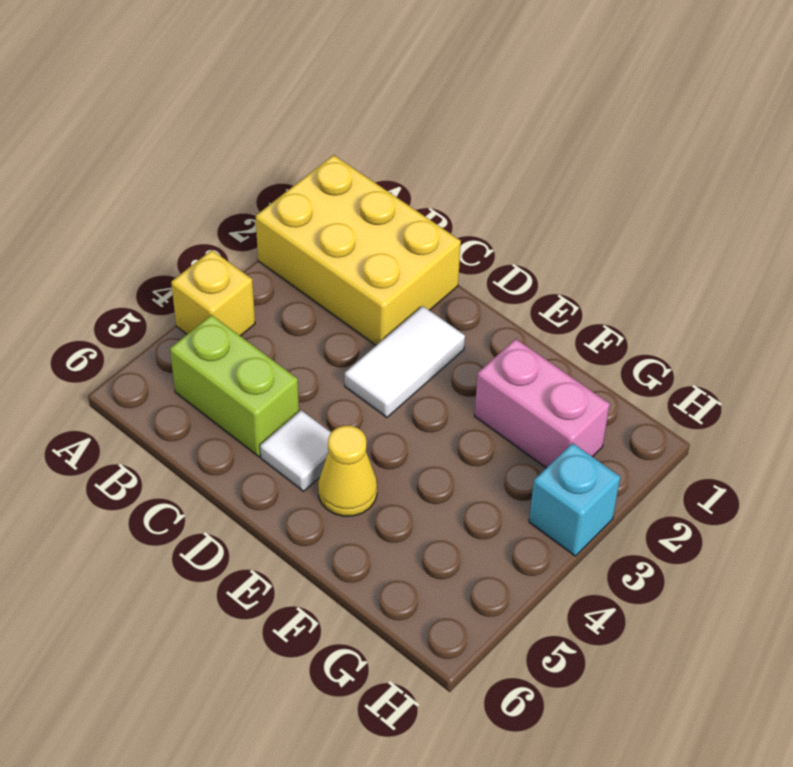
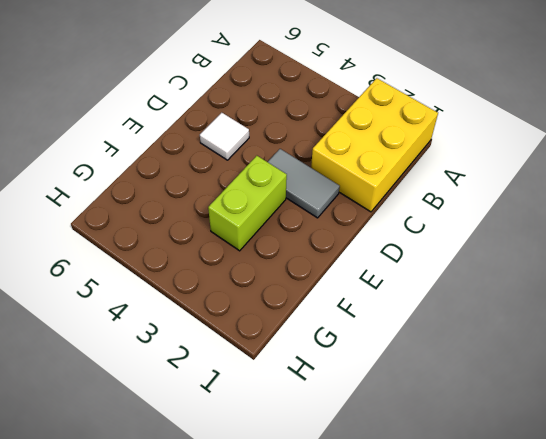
grey tile D2:D3 level 1 -> white tile D2:D3 level 1
lime brick E3:F3 level 1 -> lime brick B5:C5 level 1
none -> yellow brick A4 level 1
none -> yellow cone E5 level 1

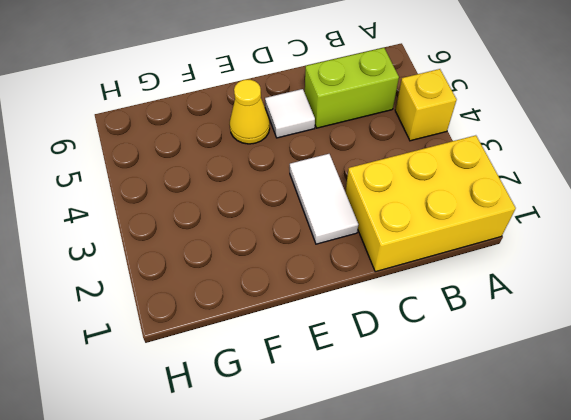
none -> pink brick F2:G2 level 1
none -> cyan brick H3 level 1

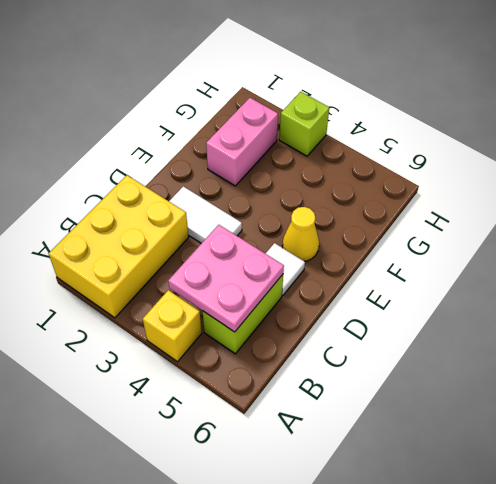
pink plate B4:C5 level 2 -> none
lime brick H3 level 1 -> cyan brick H3 level 1

